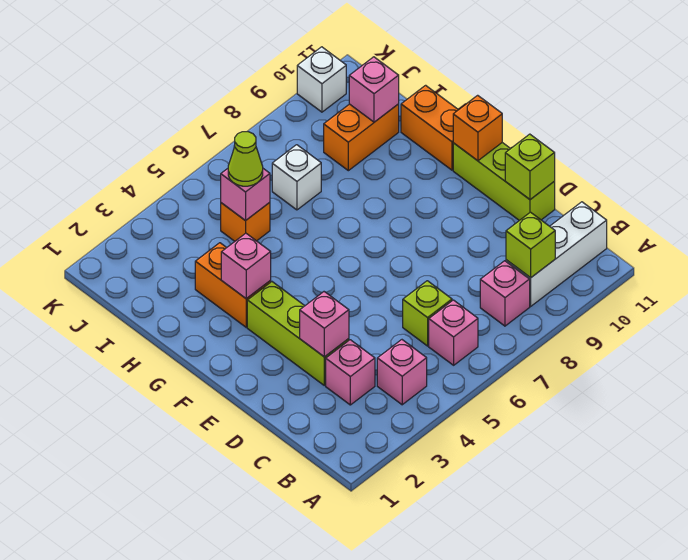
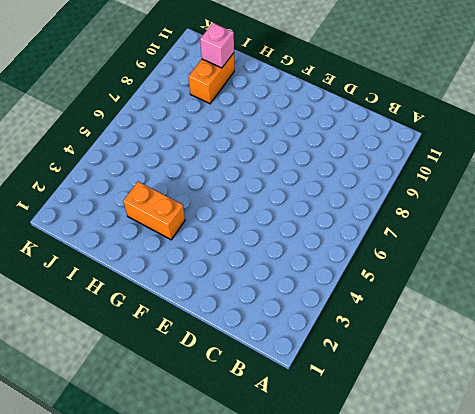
none -> pink brick B4 level 1
none -> pink brick B6 level 1
none -> pink brick B8 level 1

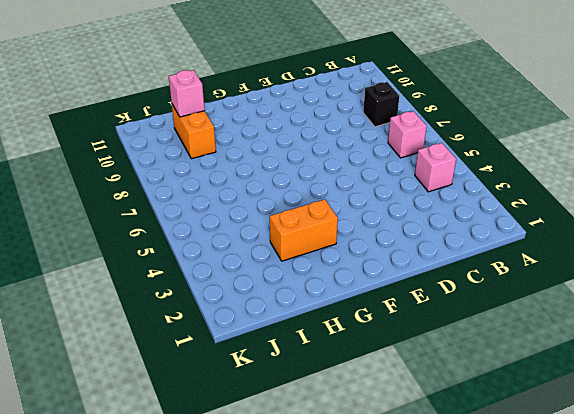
black brick B8 level 1 -> pink brick B8 level 1
none -> white brick B9:B11 level 1
none -> pink brick C3 level 1
none -> lime brick C6 level 1

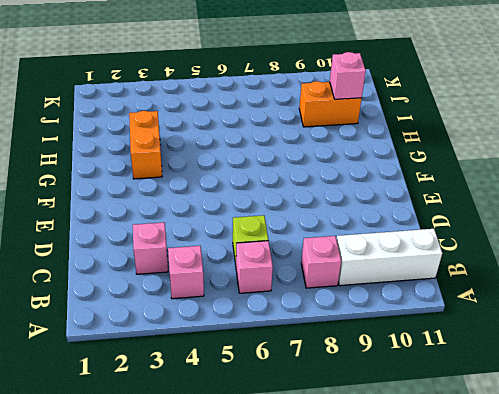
none -> lime brick D3:F3 level 1
none -> lime brick D11:F11 level 1
none -> orange brick G11:H11 level 1

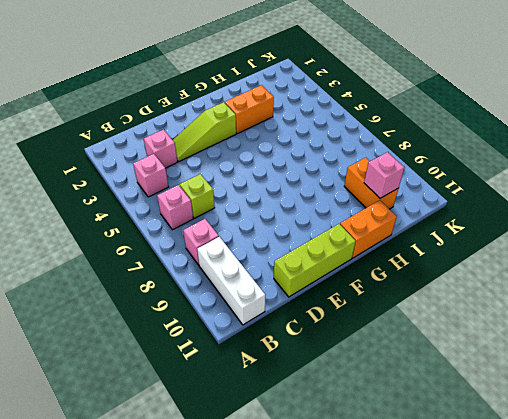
lime slope D3:F3 level 1 top F -> lime brick D3:F3 level 1
none -> orange brick I5 level 1
none -> white brick I7 level 1
none -> white brick K10 level 1

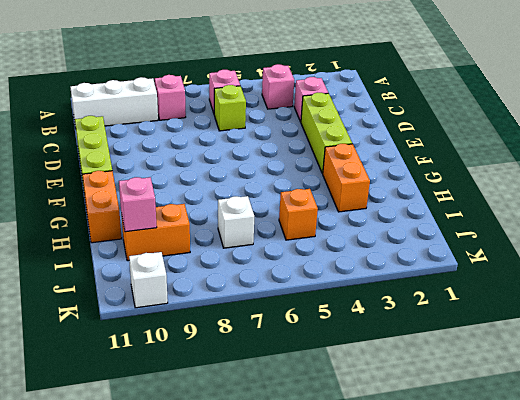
none -> lime brick B9 level 2
none -> pink brick D3 level 2
none -> lime brick D11 level 2

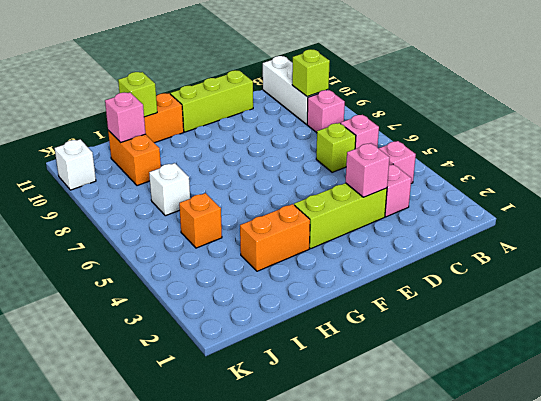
lime brick H11 level 2 -> lime brick D11 level 2
none -> orange brick F11 level 2
none -> pink brick G3 level 2
none -> pink brick I5 level 2

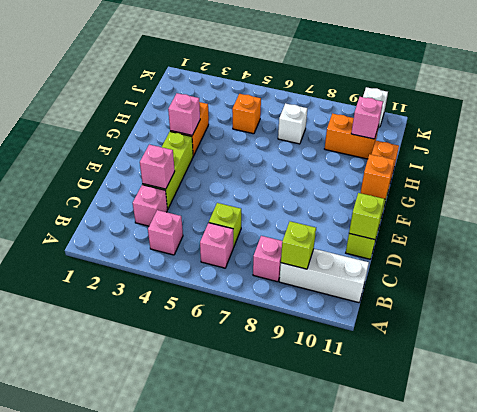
none -> pink brick I5 level 2
none -> lime cone I5 level 3

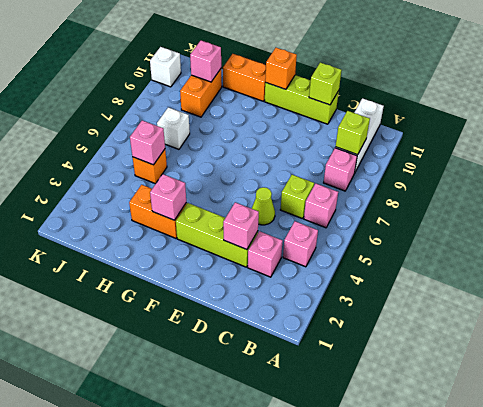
lime cone D5 level 1 -> lime cone I5 level 3

